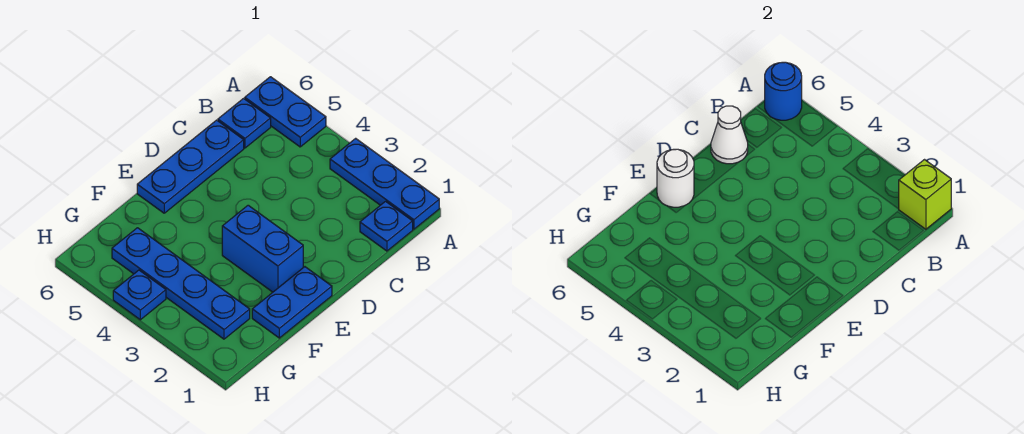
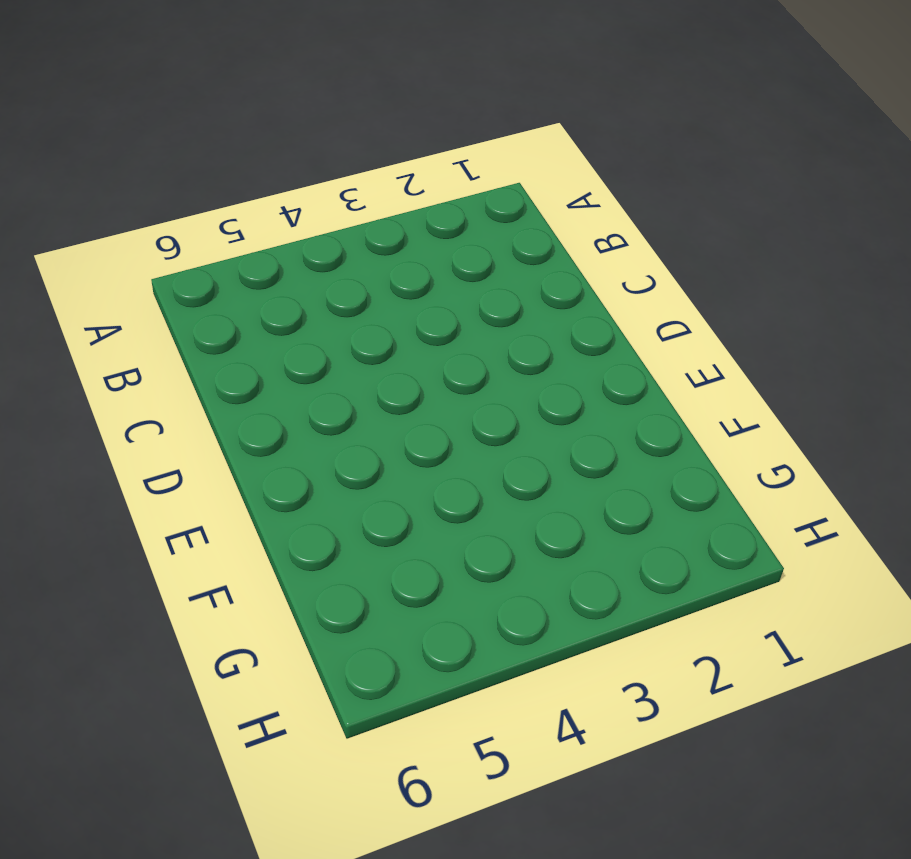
none -> blue plate A1:A3 level 1
none -> blue plate A5:A6 level 1
none -> blue plate B1 level 1

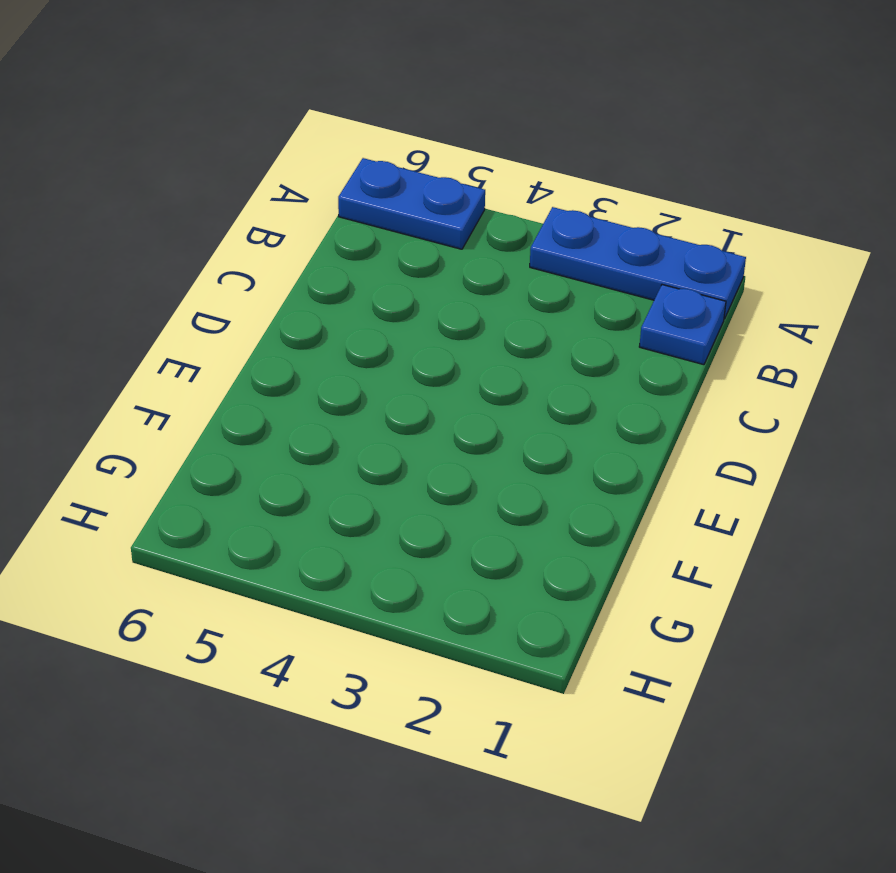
none -> blue plate B6 level 1
none -> blue plate C6:E6 level 1
none -> blue plate E1:F1 level 1

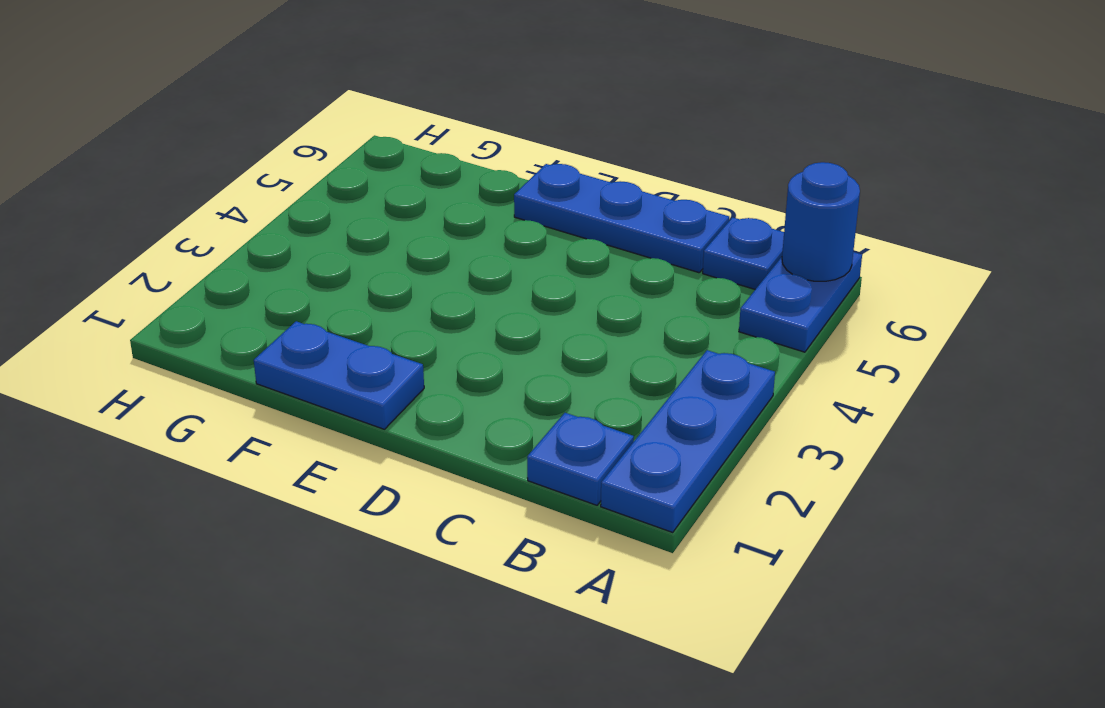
none -> blue brick E2:E3 level 1
none -> blue plate G2:G5 level 1
none -> blue plate H4 level 1

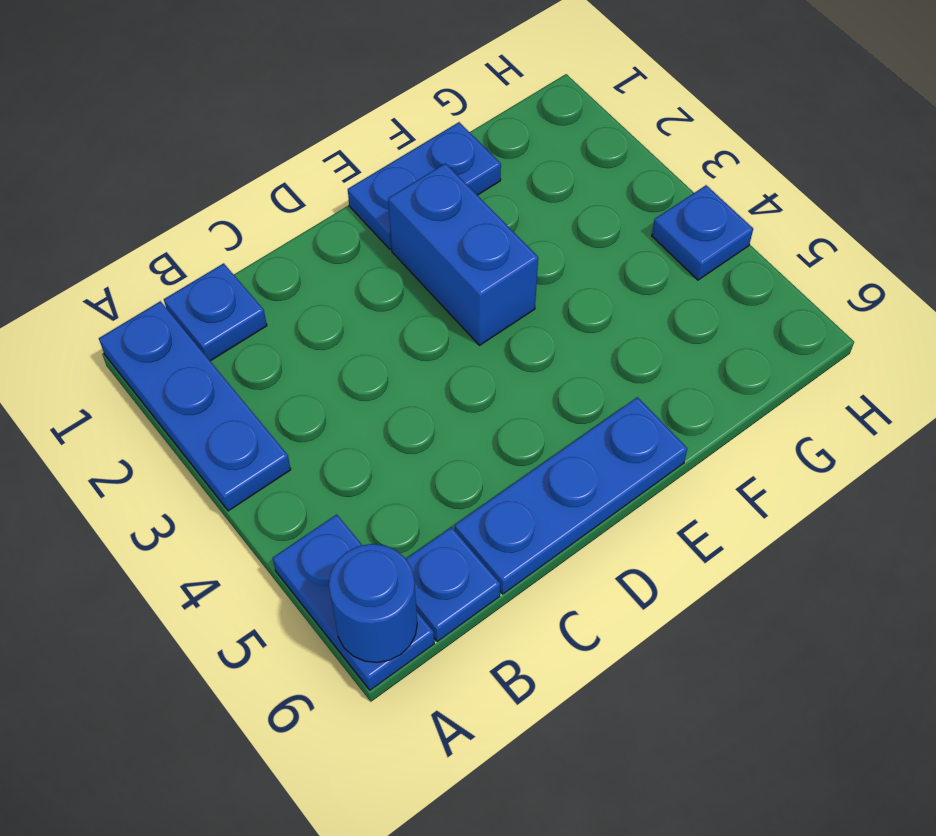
none -> blue plate G2:G5 level 1
none -> lime brick A1 level 2
none -> white cone C6 level 2

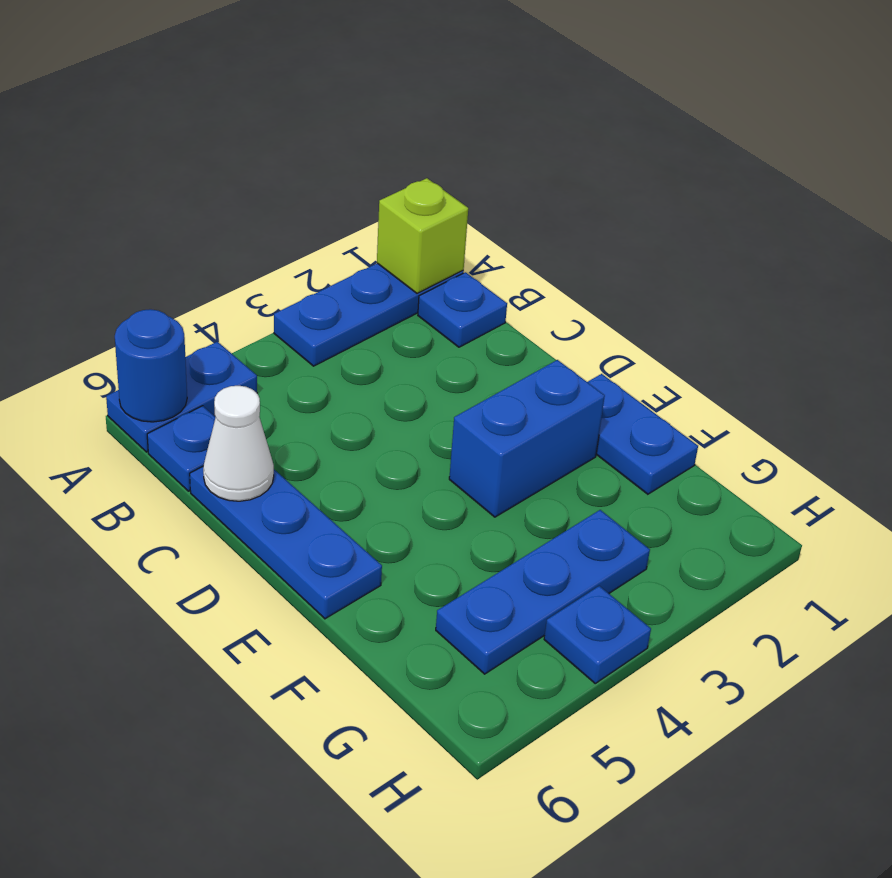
blue plate G3:G5 level 1 -> blue plate G2:G5 level 1
none -> white round brick E6 level 2

